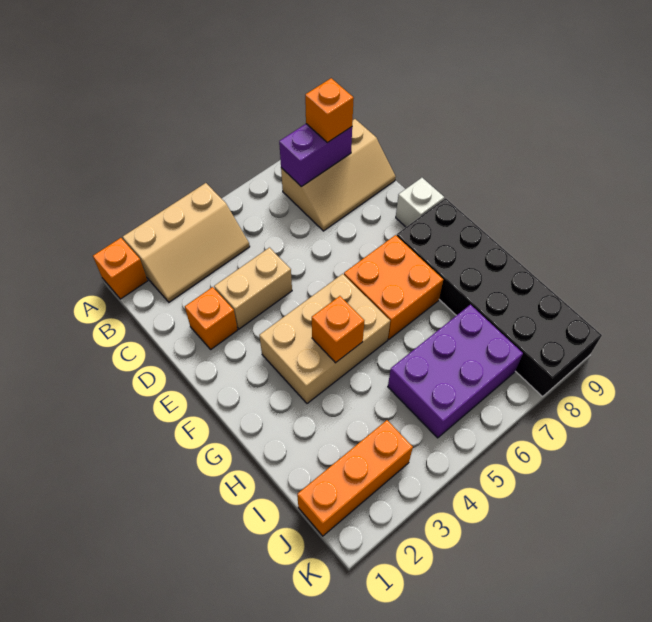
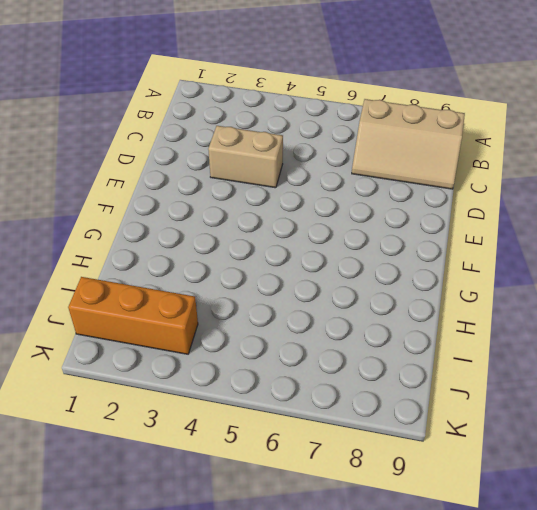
none -> orange brick A1 level 1
none -> tan slope A2:B4 level 1 top A
none -> orange brick D2 level 1

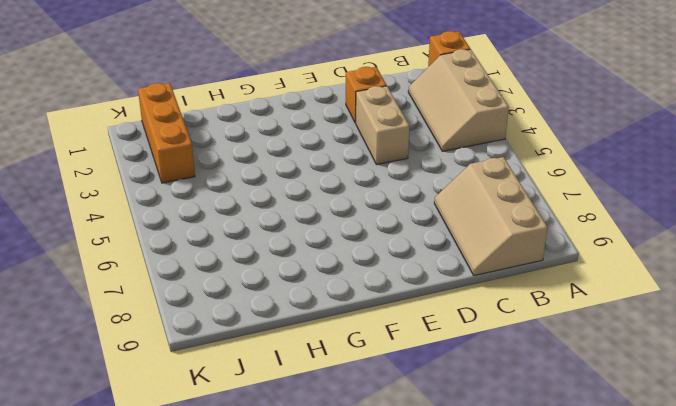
none -> white brick E9 level 1
none -> tan brick F3:G5 level 1
none -> orange brick F6:G7 level 1

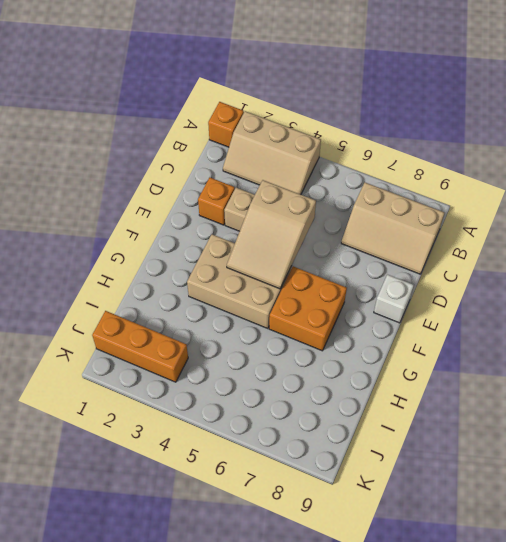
tan slope D4:F5 level 2 top D -> none
none -> black brick F8:K9 level 1
none -> purple brick I5:J7 level 1
none -> purple brick B7:B8 level 2

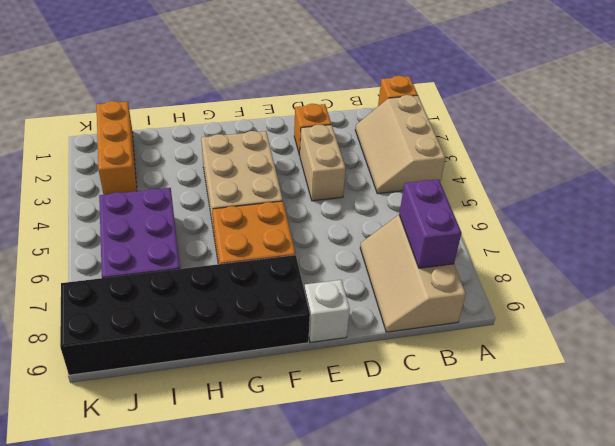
none -> orange brick G4 level 2
none -> orange brick B8 level 3

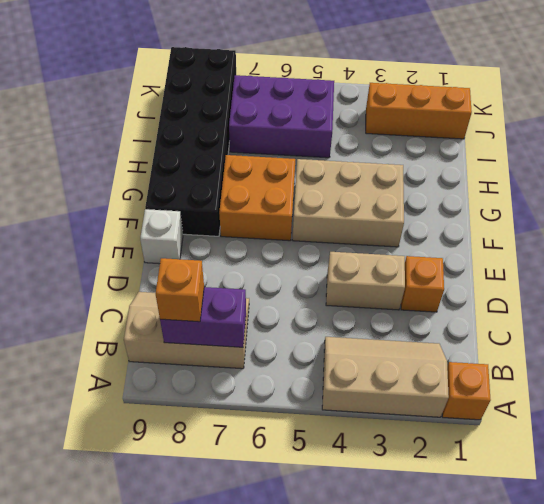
none -> orange brick G4 level 2

